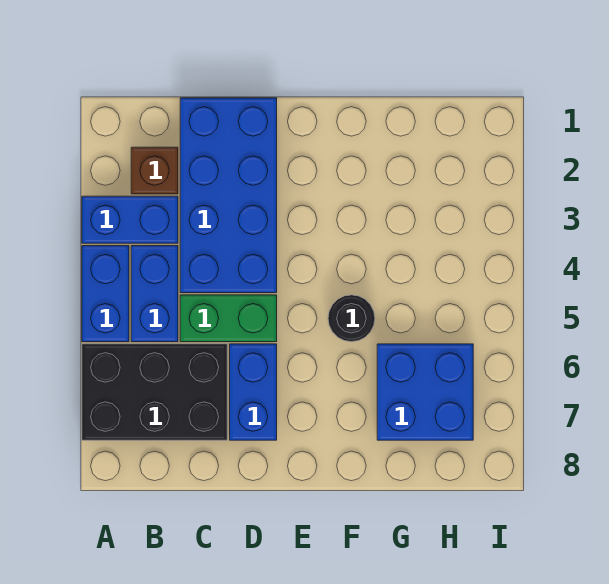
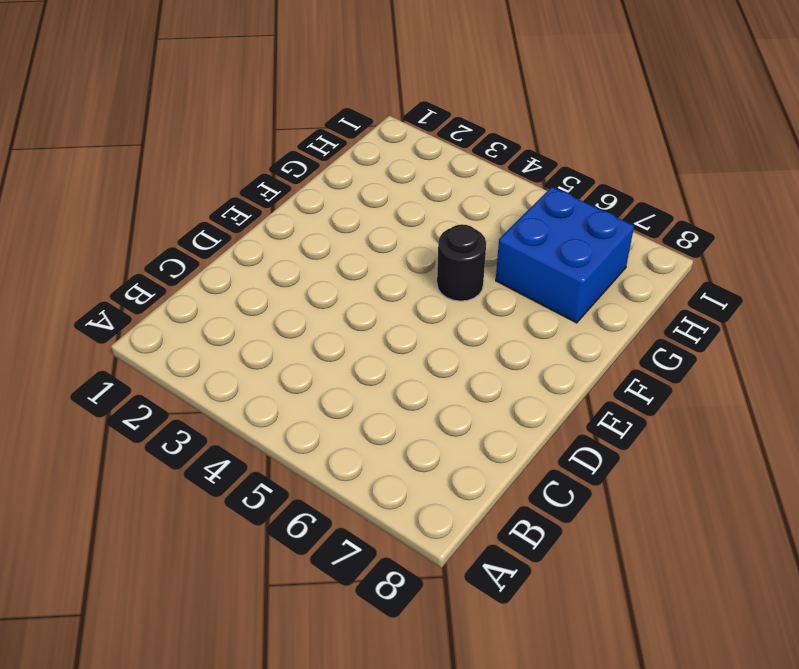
none -> blue brick A3:B3 level 1
none -> blue brick A4:A5 level 1

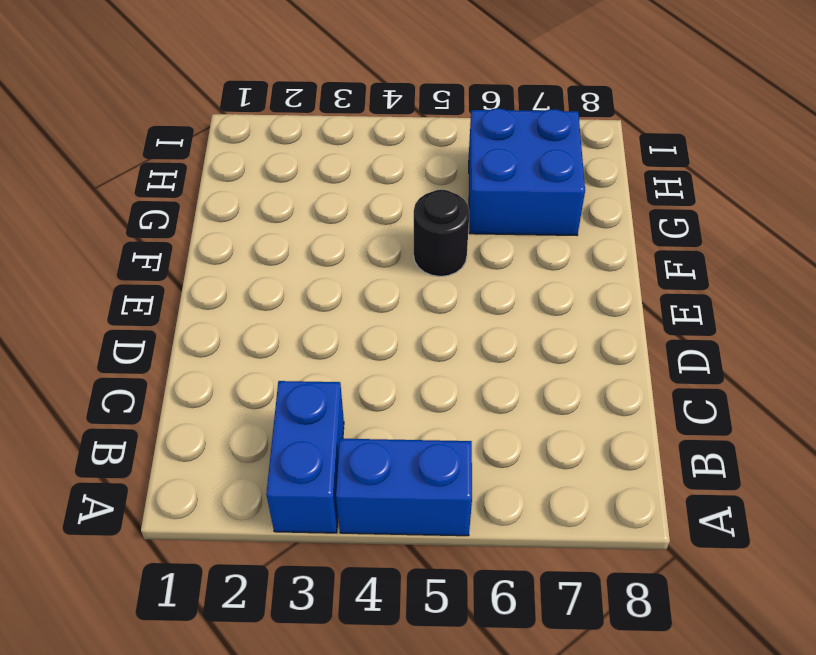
none -> black brick A6:C7 level 1
none -> brown brick B2 level 1

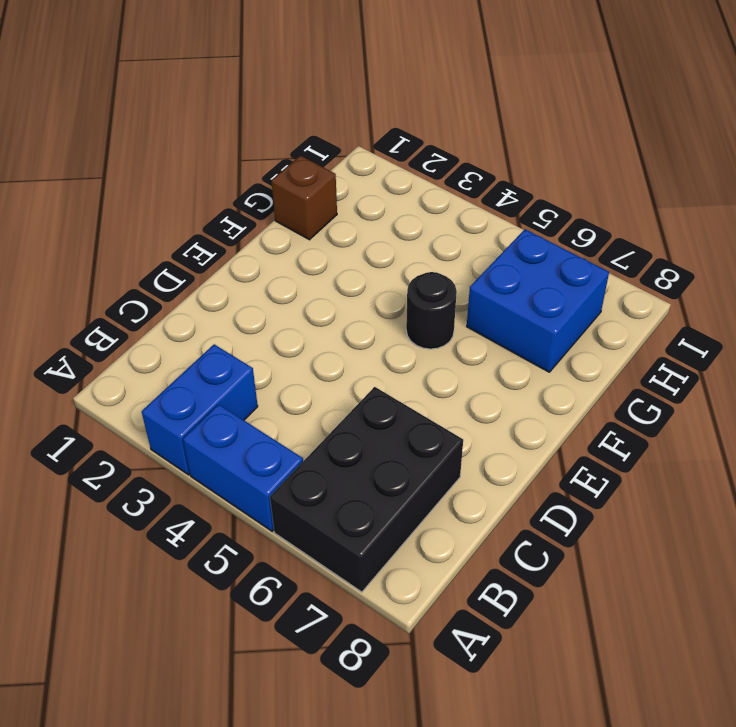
brown brick G1 level 1 -> brown brick B2 level 1
none -> blue brick B4:B5 level 1
none -> blue brick C1:D4 level 1

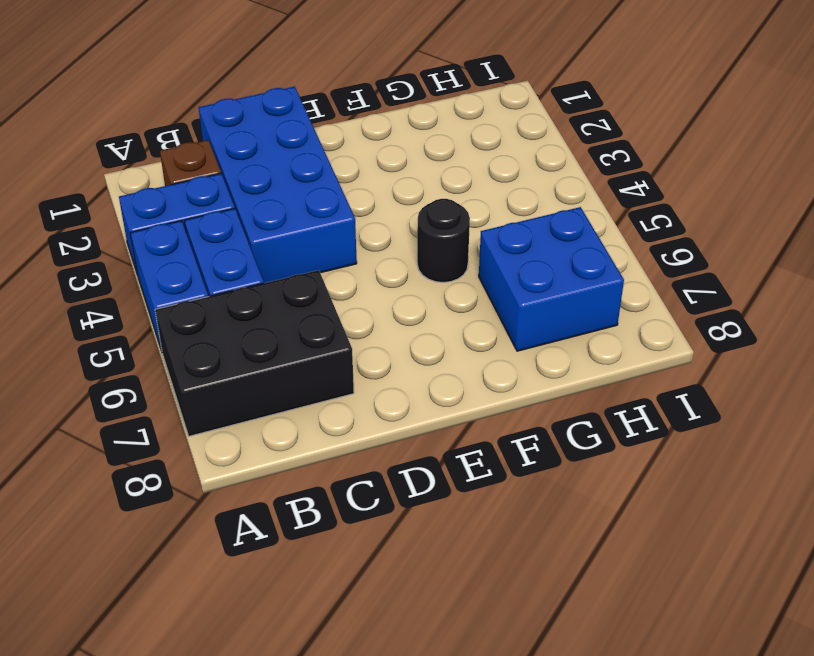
none -> green brick C5:D5 level 1
none -> blue brick D6:D7 level 1

